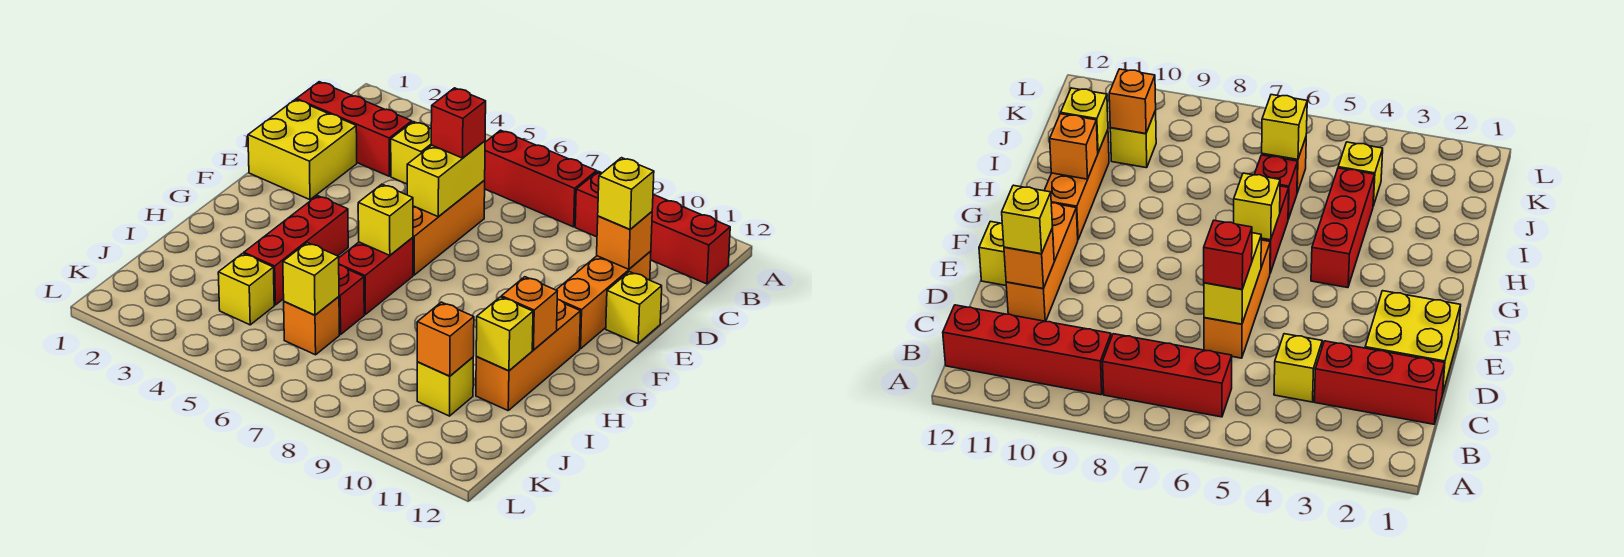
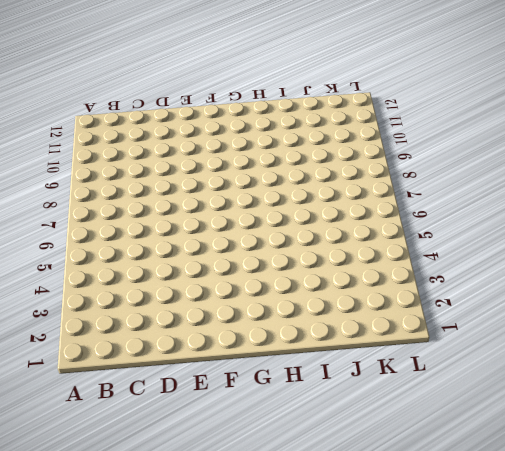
none -> red brick B6:B8 level 1
none -> red brick B9:B12 level 1
none -> red brick C1:C3 level 1

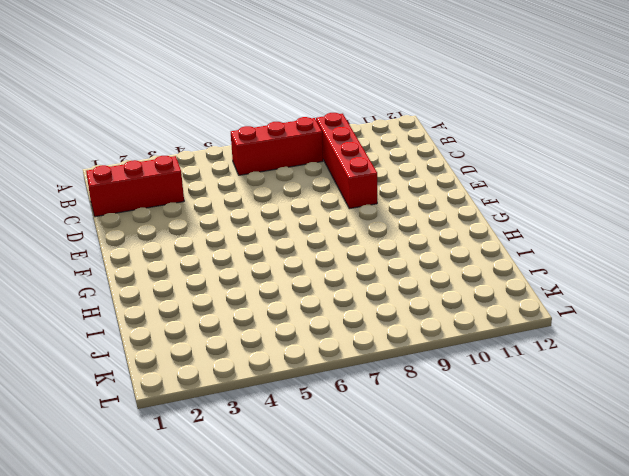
red brick B9:E9 level 1 -> red brick B9:B12 level 1
none -> yellow brick C4 level 1
none -> yellow brick D1:E2 level 1
none -> orange brick D6:F6 level 1

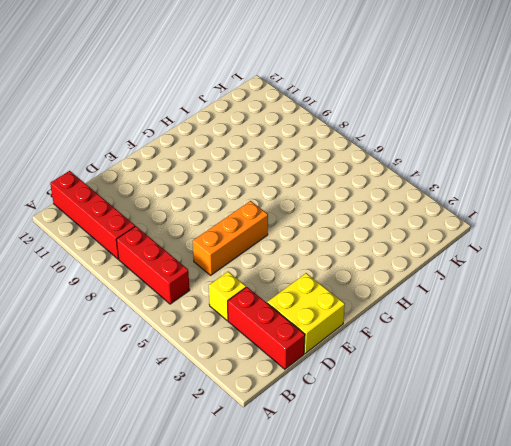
none -> orange brick D11:F11 level 1
none -> yellow brick E12 level 1
none -> red brick G4:I4 level 1

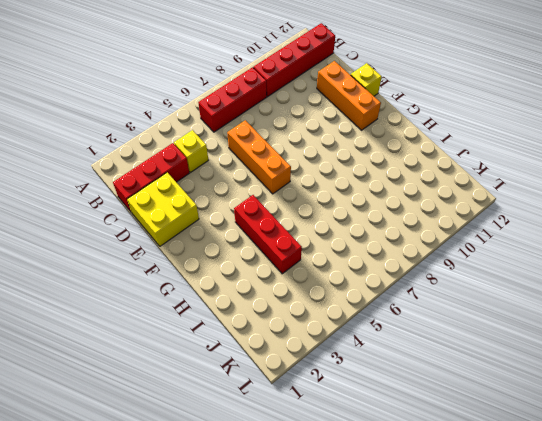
none -> red brick G6:H6 level 1
none -> orange brick G11:I11 level 1
none -> red brick I6 level 1

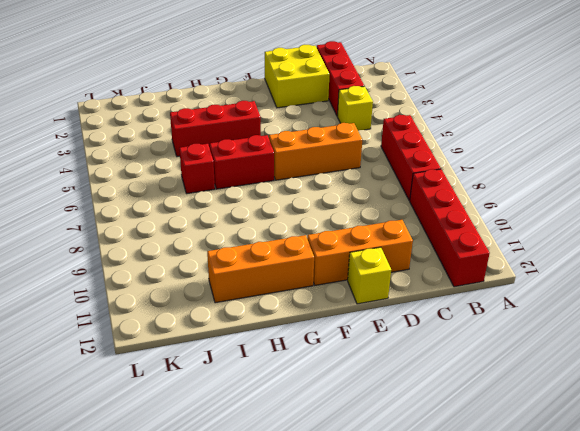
none -> yellow brick J4 level 1
none -> orange brick J6 level 1
none -> yellow brick J10 level 1

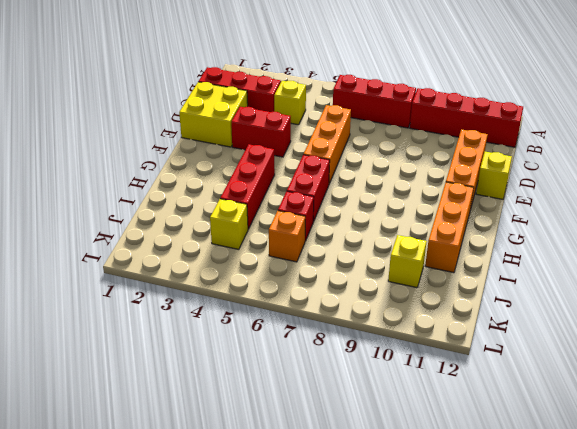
red brick E3:E4 level 1 -> none
none -> yellow brick D6:E6 level 2
none -> orange brick D11 level 2
none -> yellow brick G6 level 2

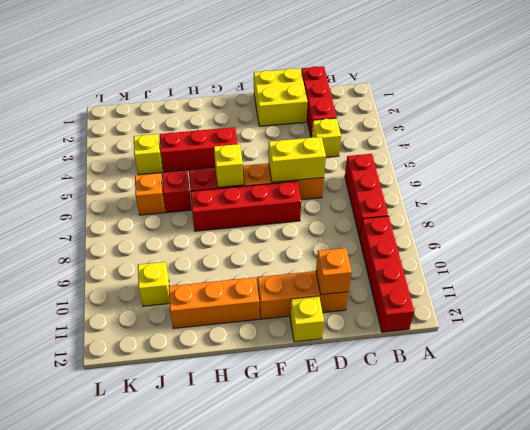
red brick E7:H7 level 1 -> none
none -> orange brick H11 level 2
none -> yellow brick I11 level 2
none -> yellow brick J6 level 2

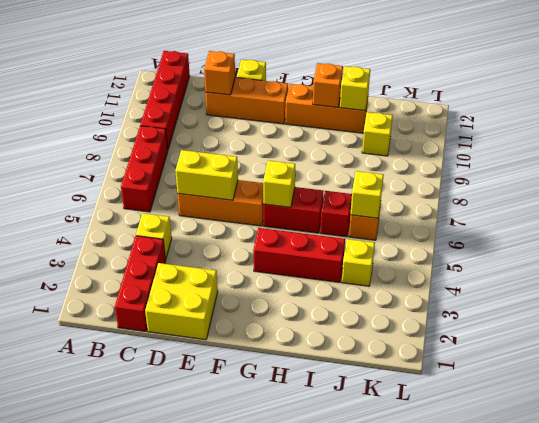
none -> orange brick J10 level 2
none -> red brick D6 level 3
none -> yellow brick D11 level 3

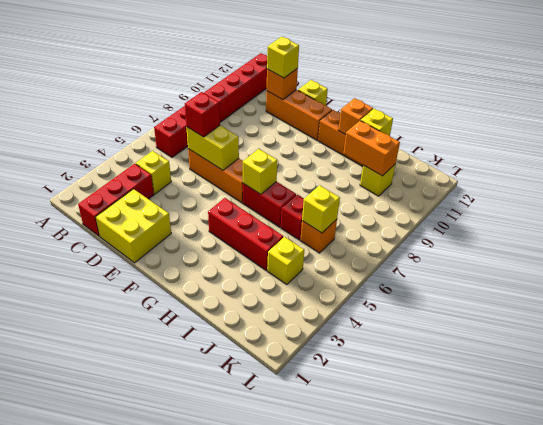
orange brick I10:J10 level 2 -> orange brick J10 level 2

